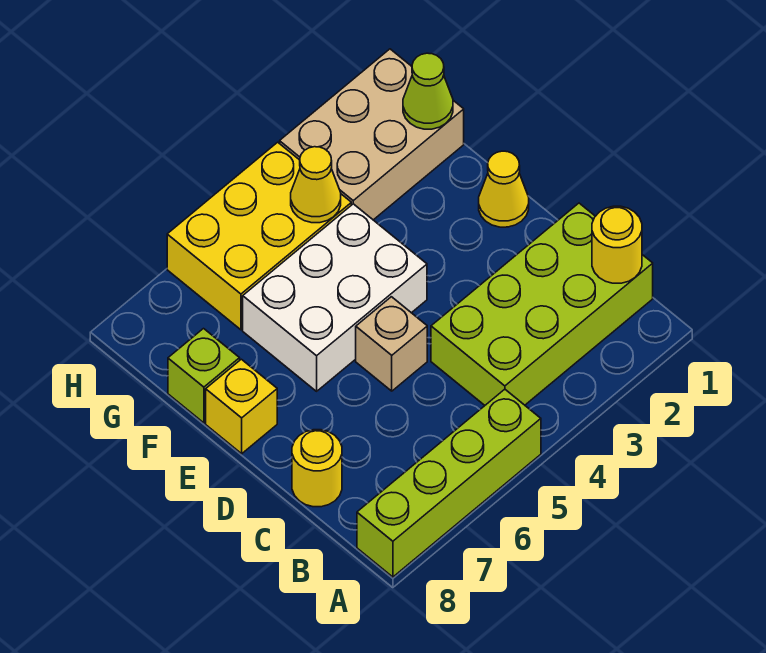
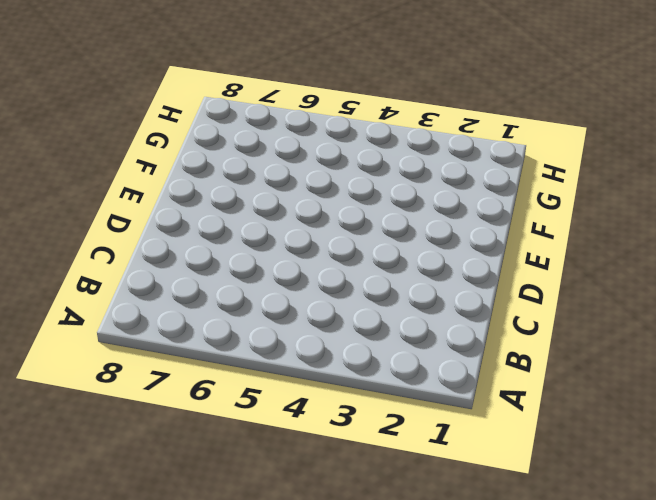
none -> lime brick A5:A8 level 1
none -> lime brick B1:C4 level 1
none -> yellow round brick C8 level 1

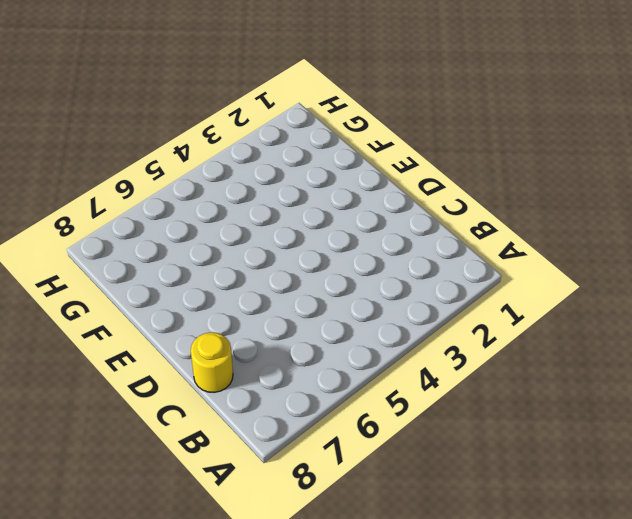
none -> lime brick A5:A8 level 1
none -> lime brick B1:C4 level 1
none -> tan brick D5 level 1

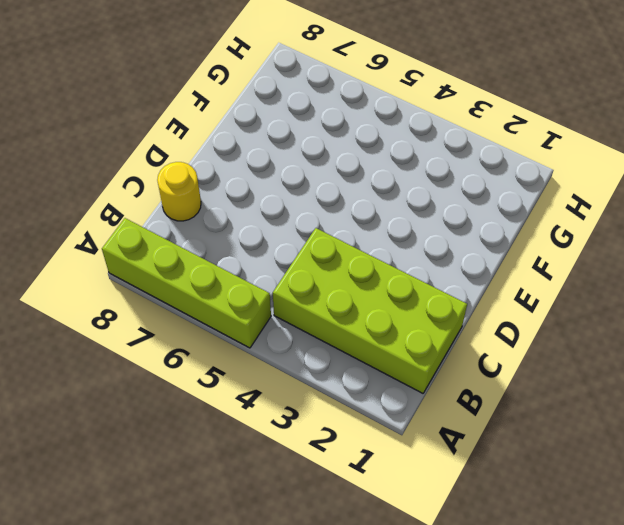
none -> tan brick D5 level 1
none -> yellow cone E1 level 1
none -> white brick E4:F6 level 1

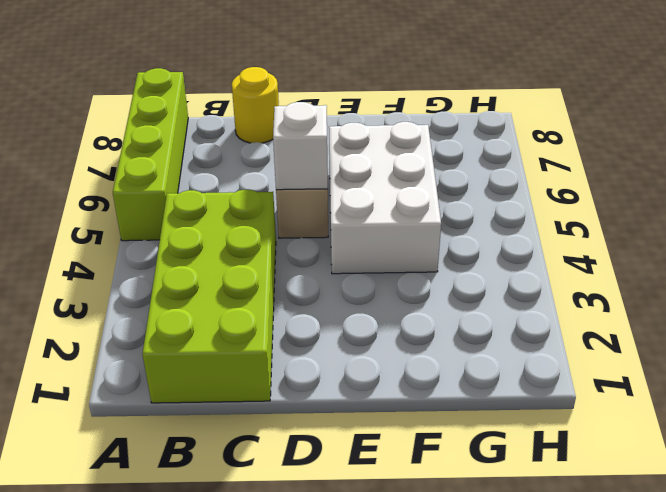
white brick D5 level 2 -> none
none -> yellow cone E1 level 1
none -> yellow brick E8 level 1
none -> lime brick F8 level 1

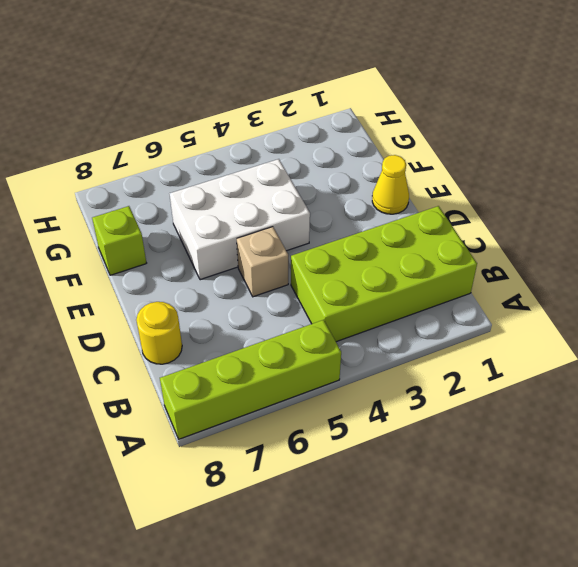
none -> yellow brick E8 level 1
none -> tan brick G1:H3 level 1
none -> yellow brick G4:H6 level 1

